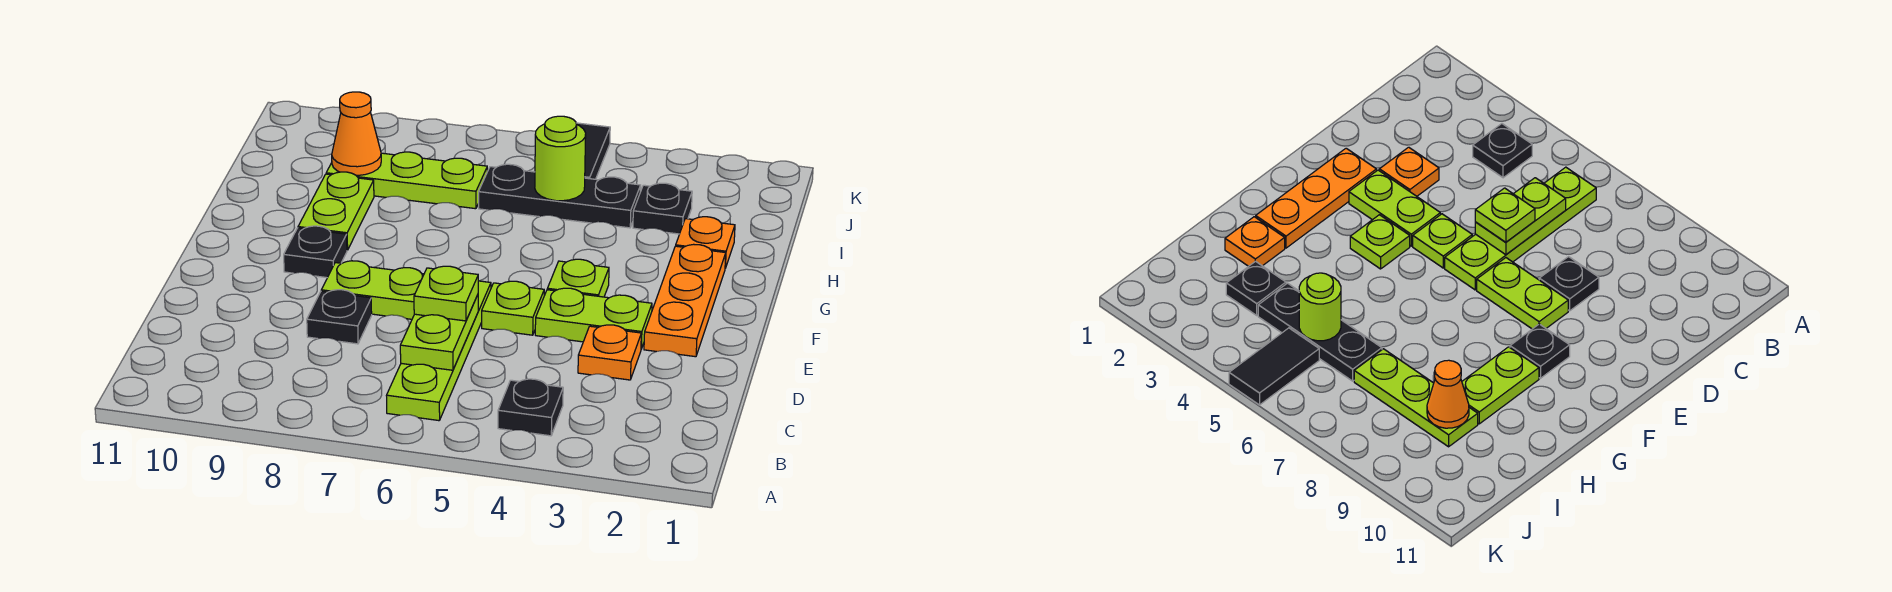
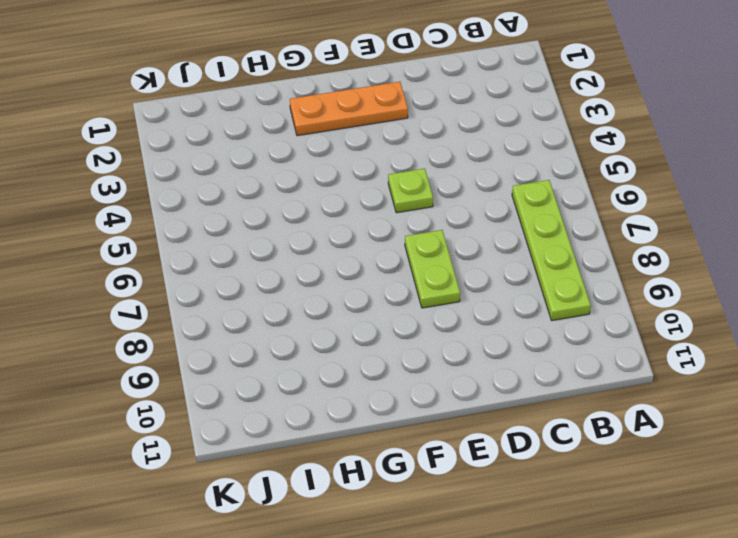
lime plate B6:B9 level 1 -> lime plate B6:E6 level 1
none -> black plate B4 level 1
none -> orange plate D3 level 1
none -> black plate D8 level 1

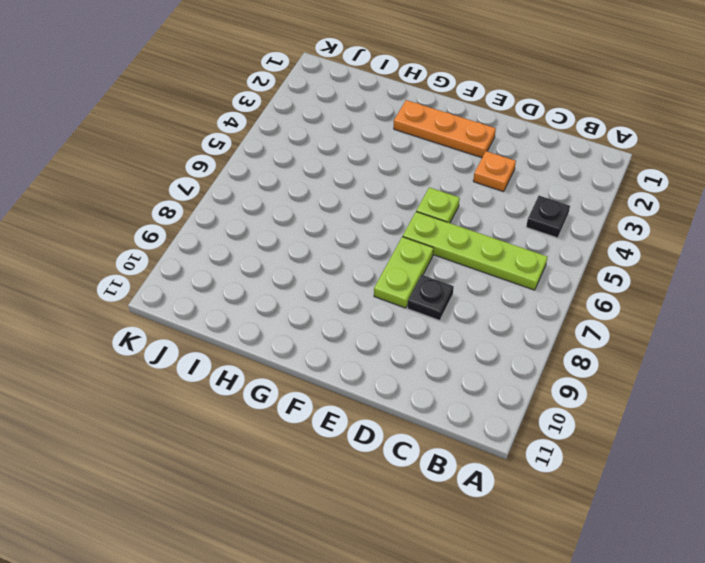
none -> lime plate E3:E4 level 1
none -> lime plate F4 level 1
none -> black plate F9 level 1

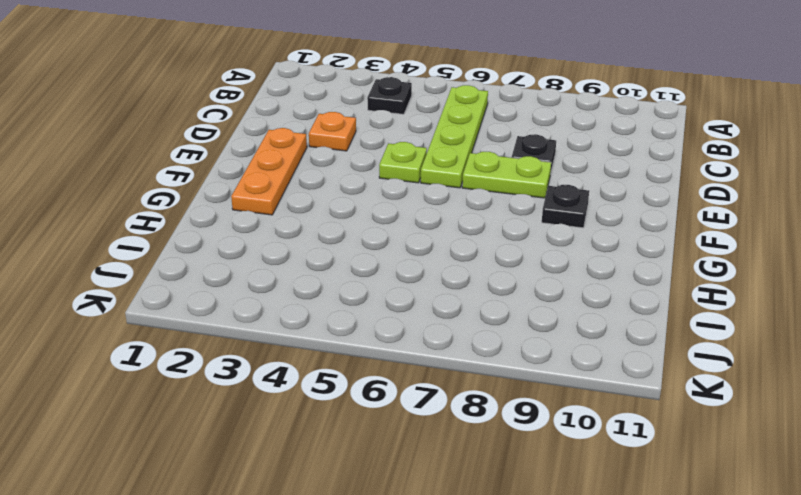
none -> lime plate E3:E4 level 1
none -> lime plate F4 level 1
none -> lime plate G9:H9 level 1

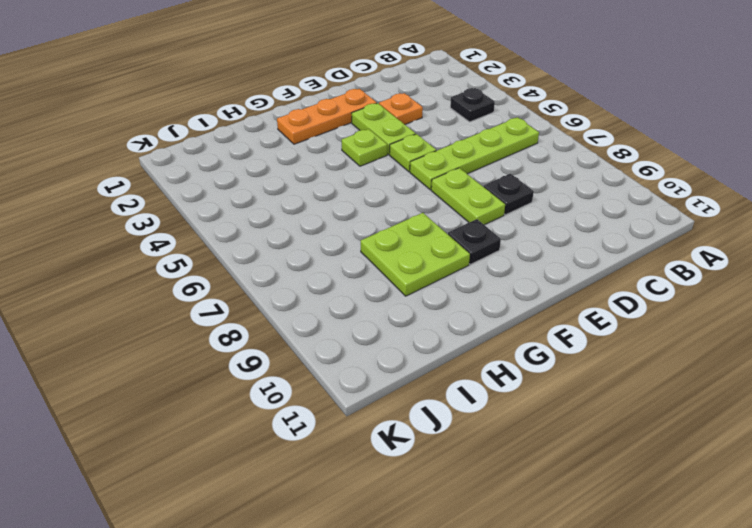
lime plate G8:H9 level 1 -> lime plate G9:H9 level 1
none -> orange plate H2 level 1
none -> black plate I3 level 1
none -> black plate I4:I6 level 1

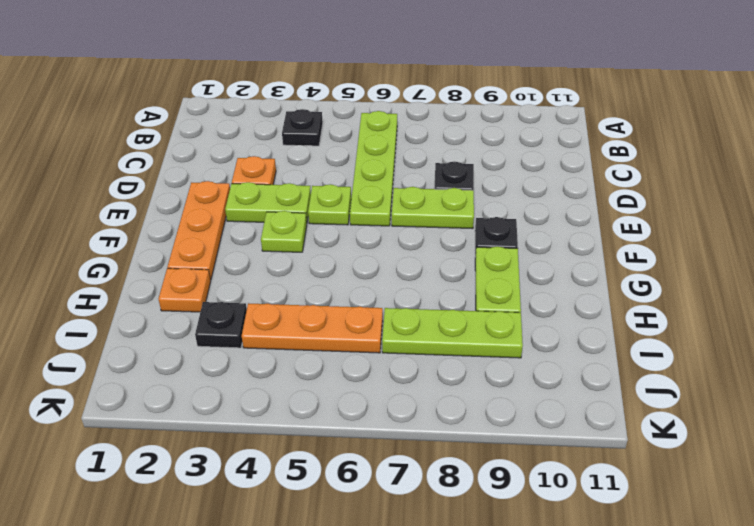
orange plate I4:I6 level 1 -> black plate I4:I6 level 1
none -> black tile J5:K5 level 1
none -> lime plate C6:D6 level 2
none -> lime round brick I5 level 2

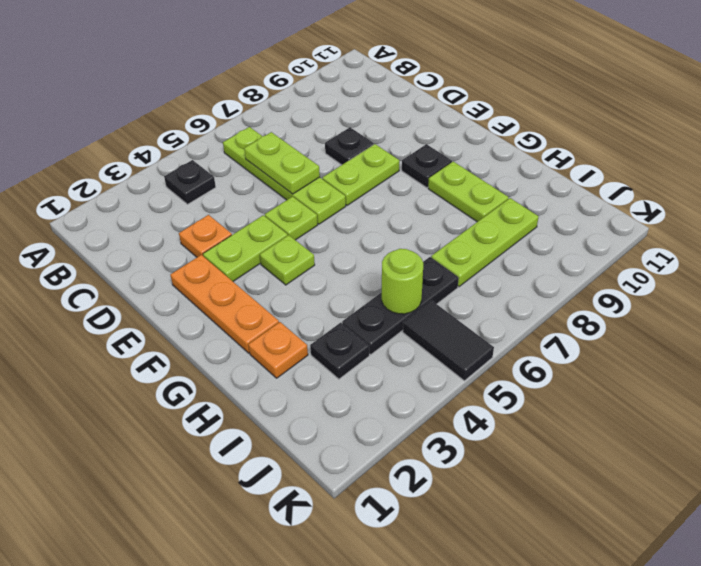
none -> orange cone I9 level 2
none -> lime plate D6 level 3

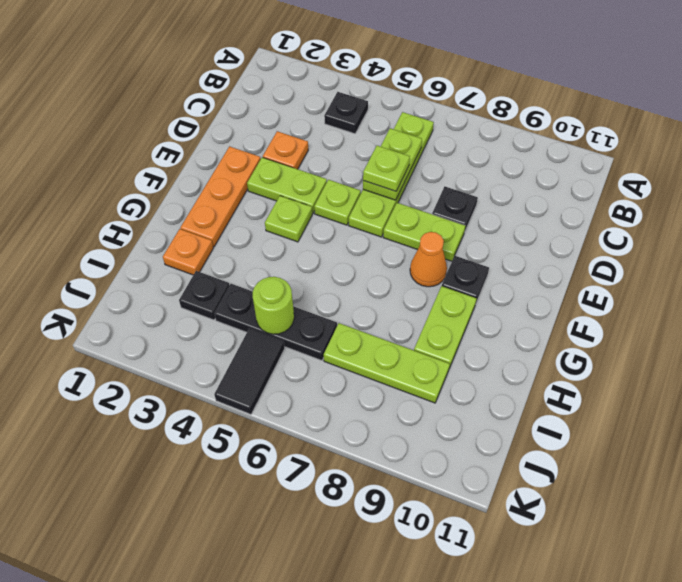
orange cone F8 level 1 -> orange cone I9 level 2

